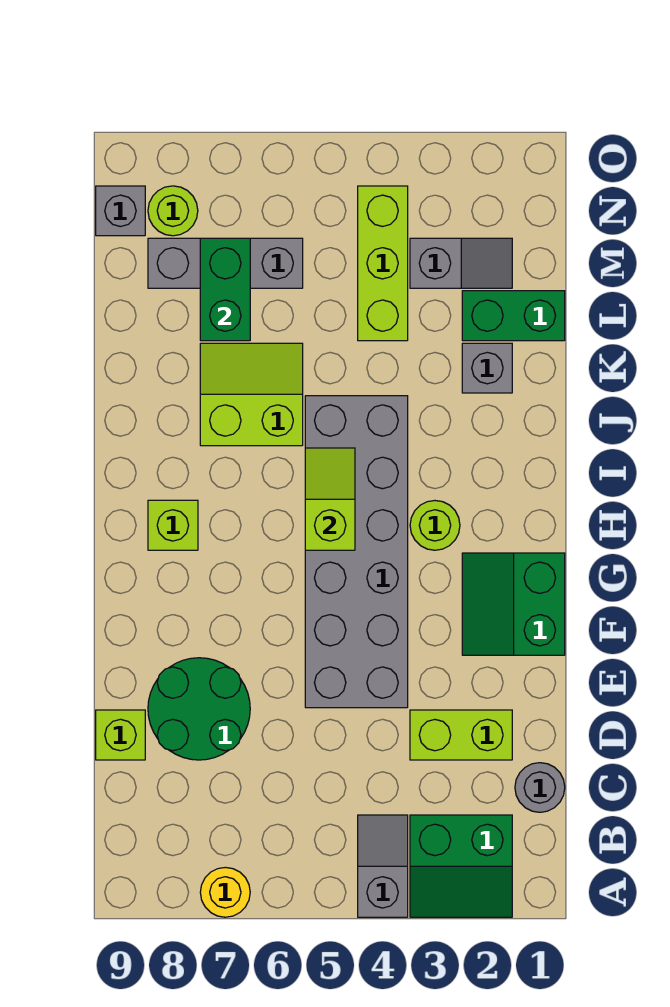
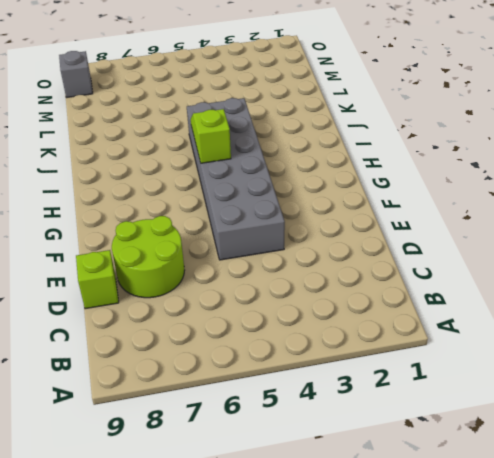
lime round brick D7:E8 level 1 -> green round brick D7:E8 level 1
none -> green slope A2:B3 level 1 top B
none -> grey slope A4:B4 level 1 top A
none -> yellow round brick A7 level 1

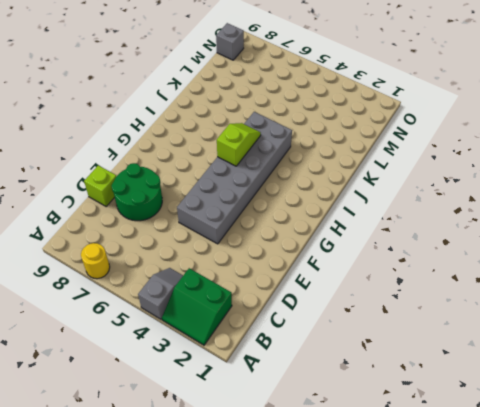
none -> grey round brick C1 level 1
none -> lime brick D2:D3 level 1
none -> green slope F1:G2 level 1 top 1

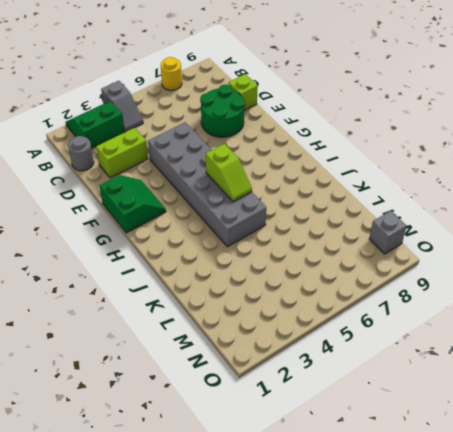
none -> lime round brick H3 level 1
none -> lime brick H8 level 1
none -> lime slope J6:K7 level 1 top J

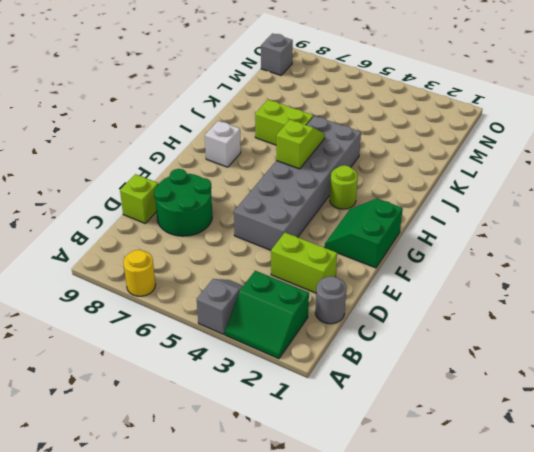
white brick H8 level 1 -> lime brick H8 level 1
none -> grey brick K2 level 1
none -> green brick L1:L2 level 1
none -> lime brick L4:N4 level 1

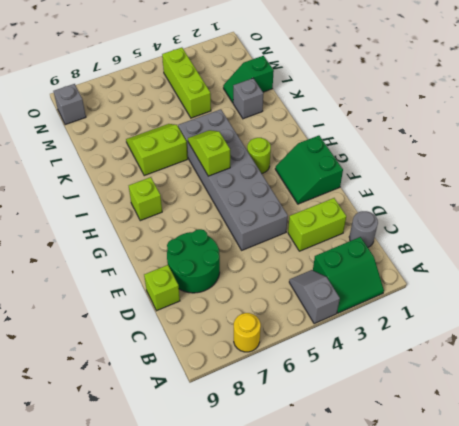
green slope L1:L2 level 1 top 1 -> green brick L1:L2 level 1
none -> grey slope M2:M3 level 1 top 3
none -> grey brick M6:M8 level 1
none -> lime round brick N8 level 1

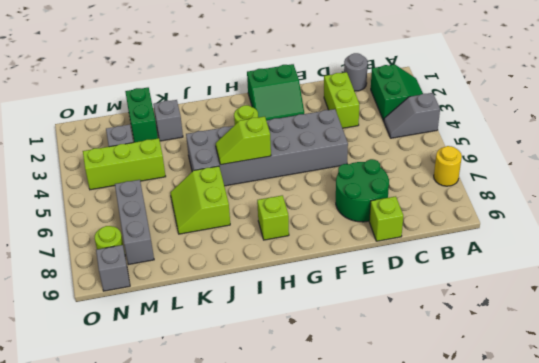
none -> green brick L7:M7 level 2

